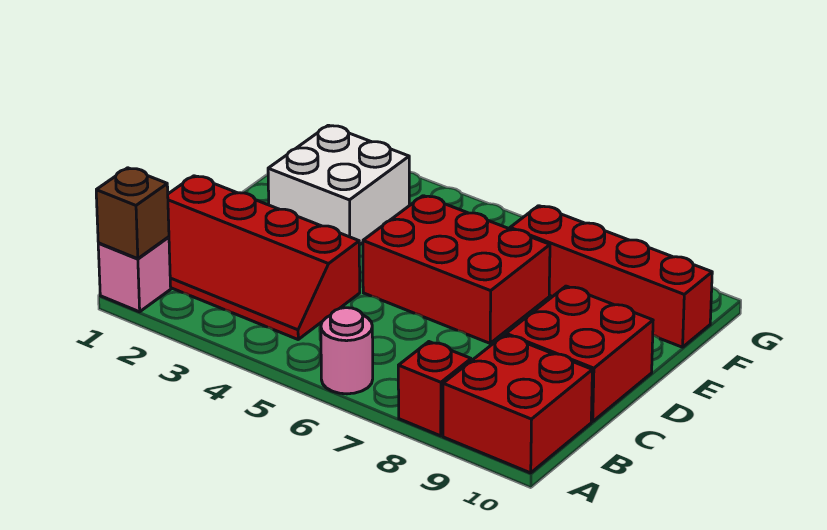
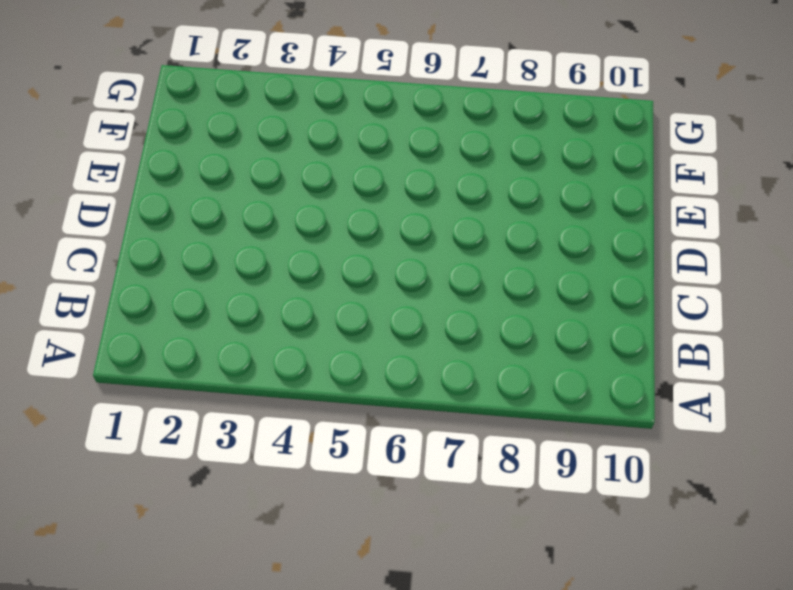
none -> pink brick A1 level 1
none -> pink round brick A6 level 1

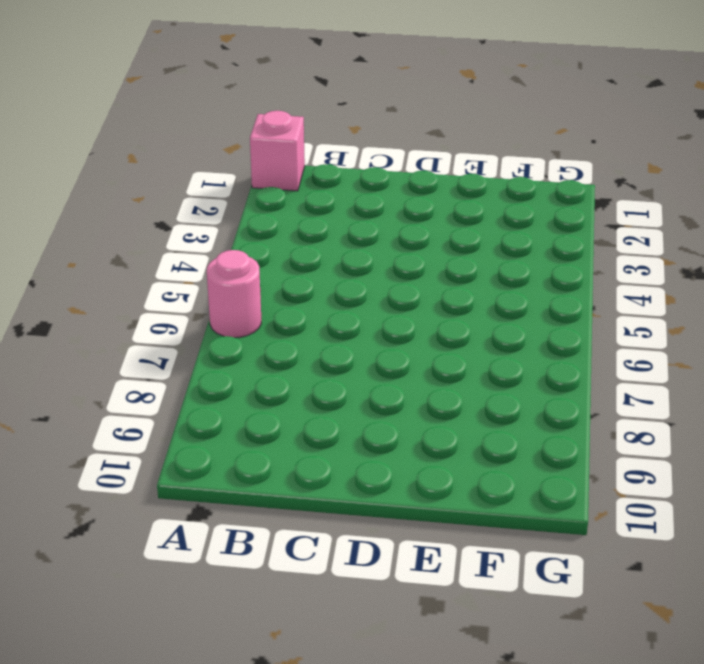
none -> red brick A8 level 1
none -> red brick A9:B10 level 1

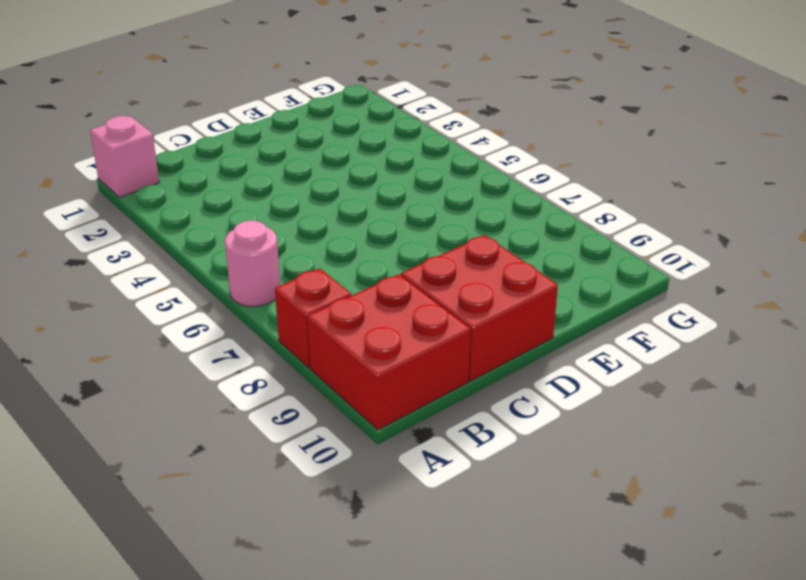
none -> red slope B1:C4 level 1 top C
none -> red brick D5:E7 level 1

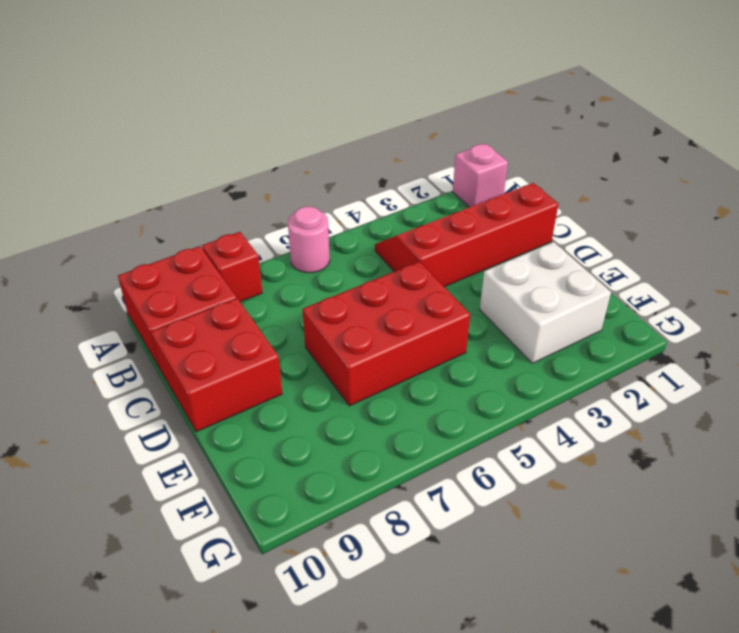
none -> red brick F7:F10 level 1
none -> brown brick A1 level 2

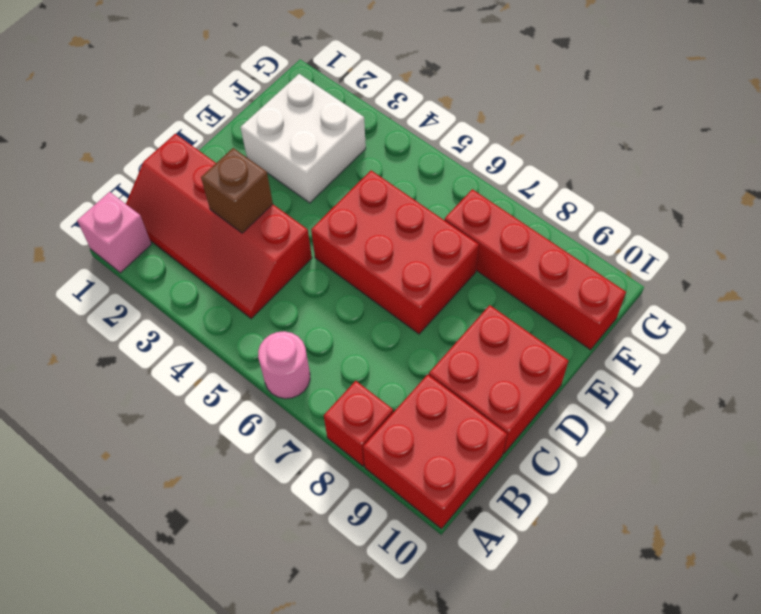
brown brick C3 level 2 -> brown brick A1 level 2

